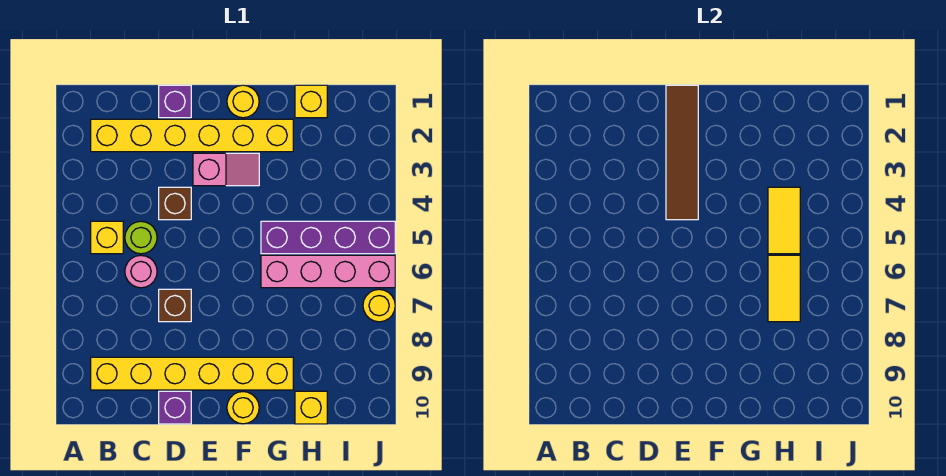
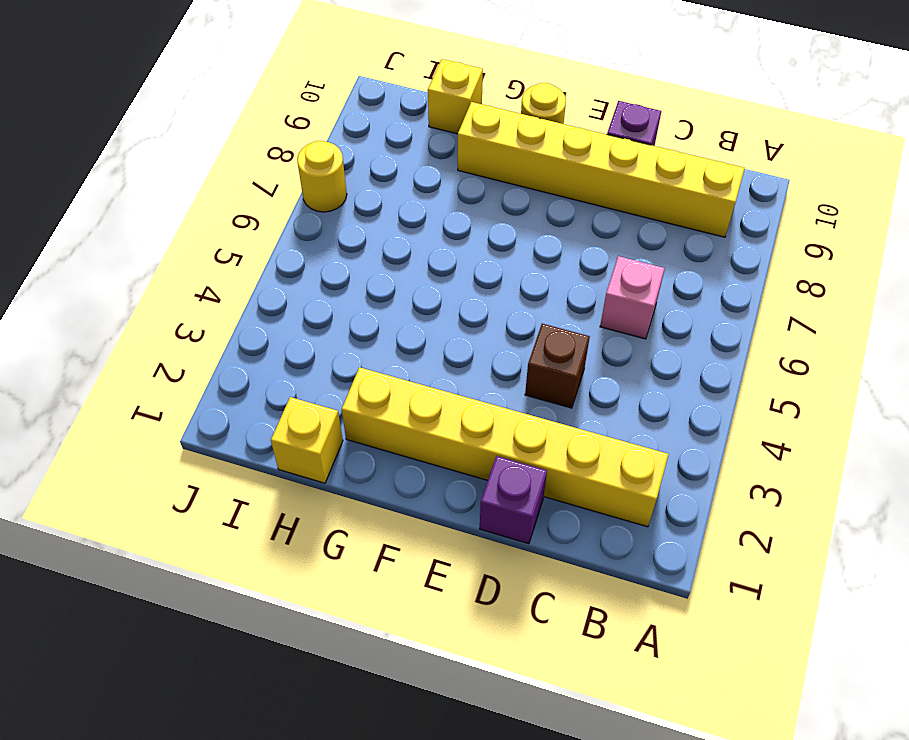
pink brick C6 level 1 -> pink round brick C6 level 1
none -> yellow brick B5 level 1
none -> lime round brick C5 level 1
none -> brown brick D7 level 1

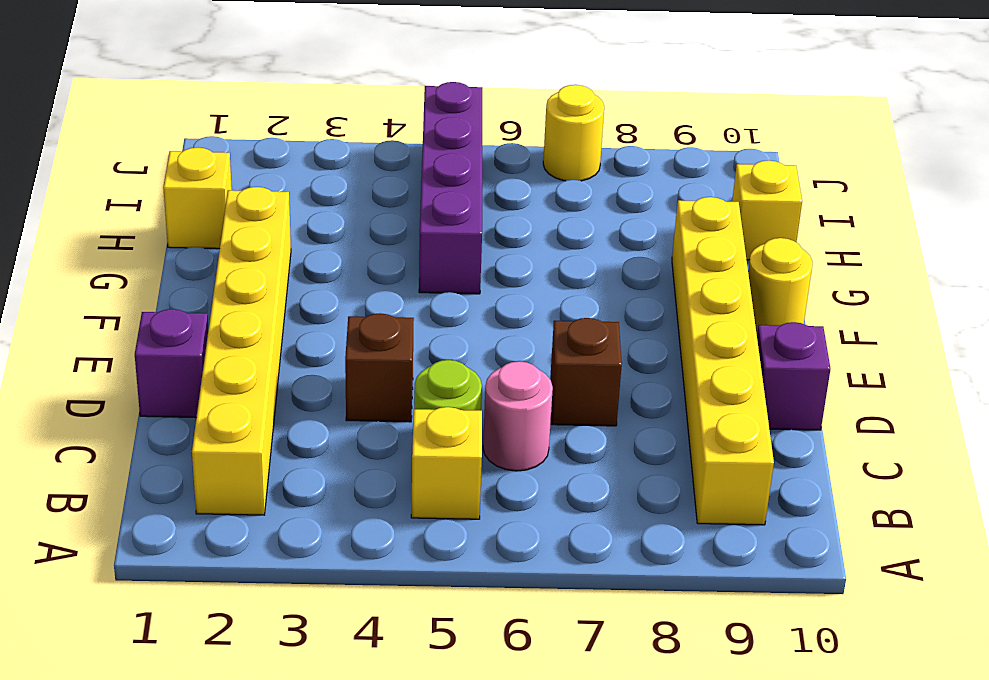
none -> pink slope E3:F3 level 1 top E
none -> yellow round brick F1 level 1
none -> pink brick G6:J6 level 1

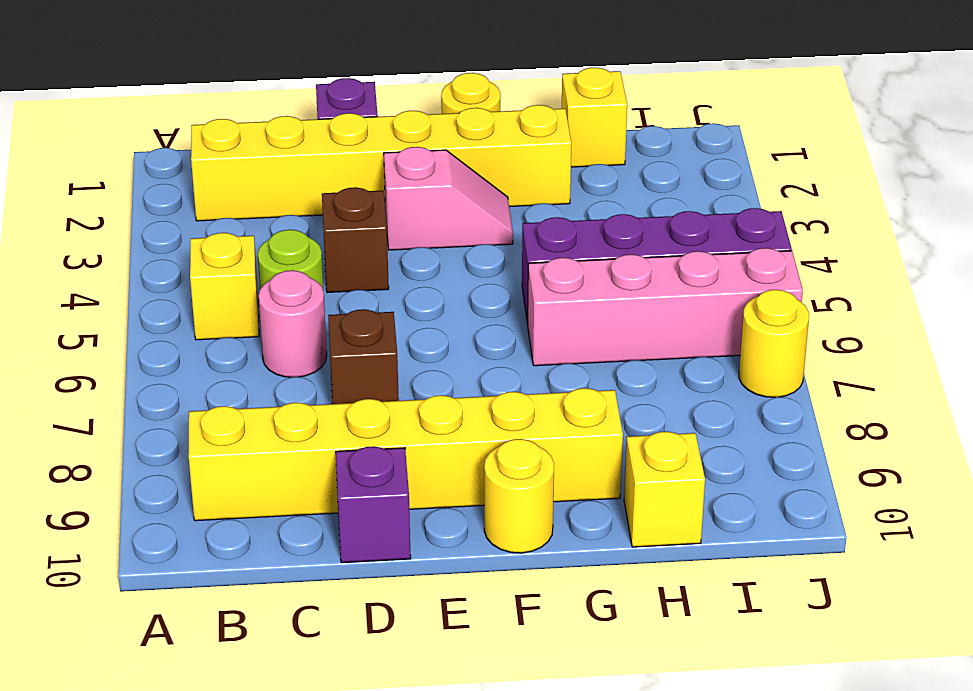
none -> brown tile E1:E4 level 2
none -> yellow tile H4:H5 level 2
none -> yellow tile H6:H7 level 2

